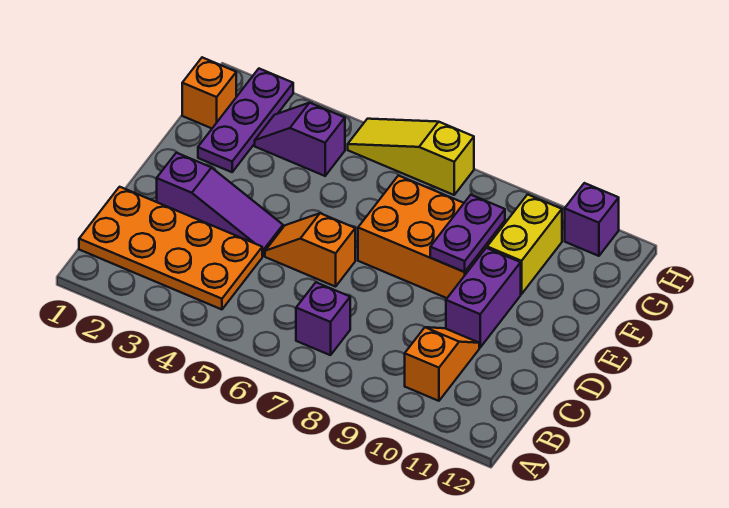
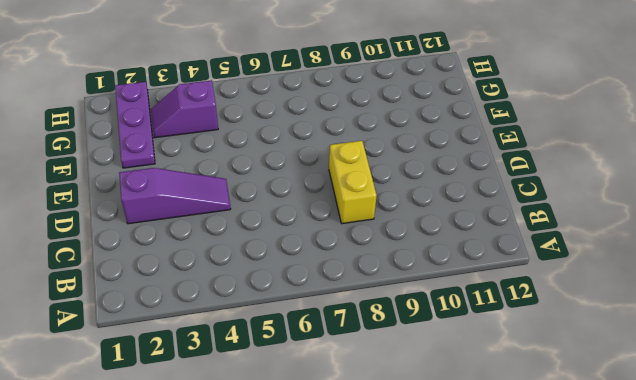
yellow brick C8:D8 level 1 -> yellow brick F10:G10 level 1
none -> orange plate B1:C4 level 1
none -> purple brick B7 level 1
none -> orange slope B10:C10 level 1 top B

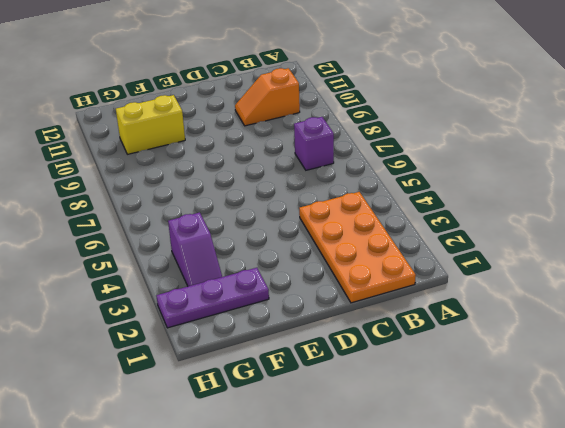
none -> purple slope D2:D4 level 1 top 2
none -> orange slope D5:D6 level 1 top 6
none -> purple brick D10:E10 level 1

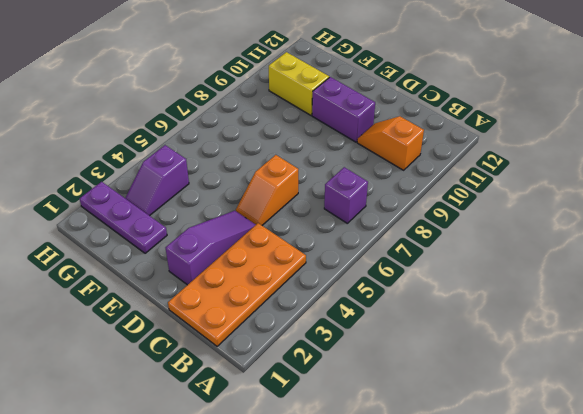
none -> orange brick E7:F9 level 1
none -> orange brick G1 level 1
none -> yellow slope H5:H7 level 1 top 7

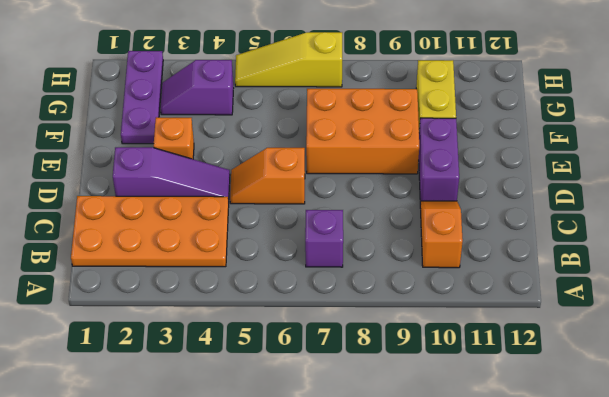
orange brick E3 level 1 -> orange brick G1 level 1
none -> purple brick H11 level 1
none -> purple plate E9:F9 level 2

